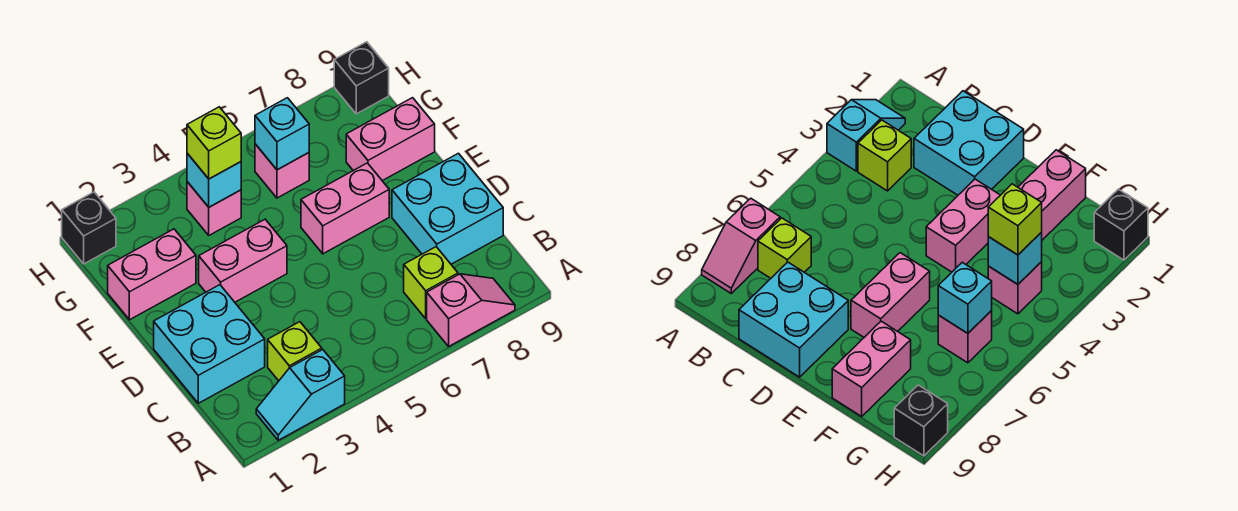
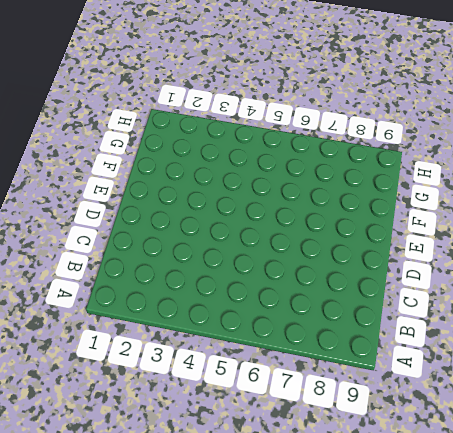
none -> cyan slope A2:A3 level 1 top 3
none -> pink slope A7:A8 level 1 top 7
none -> lime brick B3 level 1

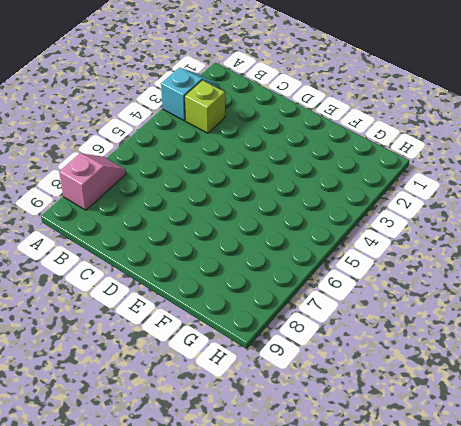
pink slope A7:A8 level 1 top 8 -> pink slope A7:A8 level 1 top 7
none -> lime brick B7 level 1
none -> cyan brick C1:D2 level 1
none -> cyan brick C8:D9 level 1

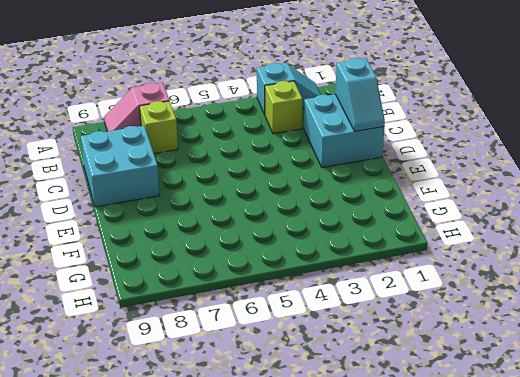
cyan slope C1:D1 level 2 top C -> none
none -> pink brick E3:E4 level 1
none -> pink brick E6:E7 level 1
none -> pink brick F1:F2 level 1

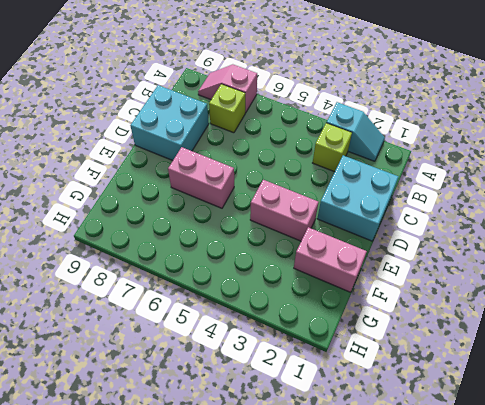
none -> pink brick F8:F9 level 1
none -> pink brick G4 level 1
none -> pink brick G6 level 1

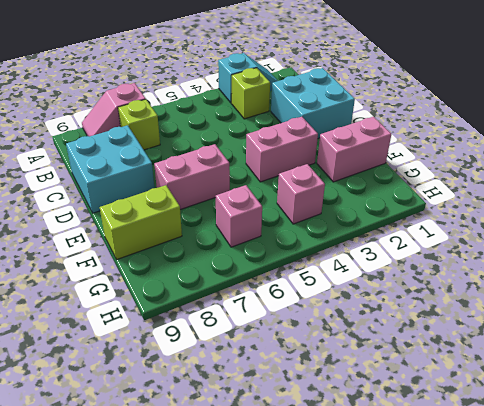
lime brick F8:F9 level 1 -> pink brick F8:F9 level 1
none -> black brick H1 level 1
none -> black brick H9 level 1
none -> cyan brick G4 level 2

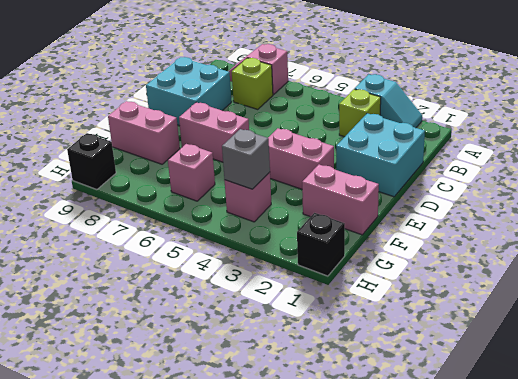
grey brick G4 level 2 -> cyan brick G4 level 2
none -> cyan brick G6 level 2
none -> lime brick G4 level 3

